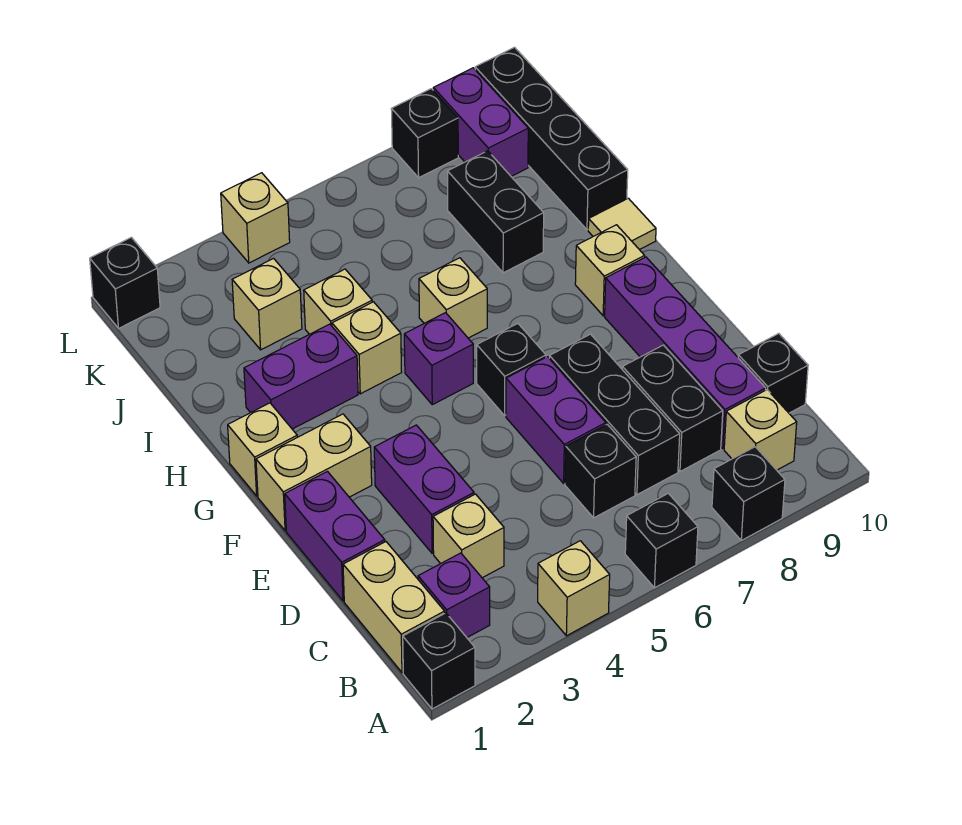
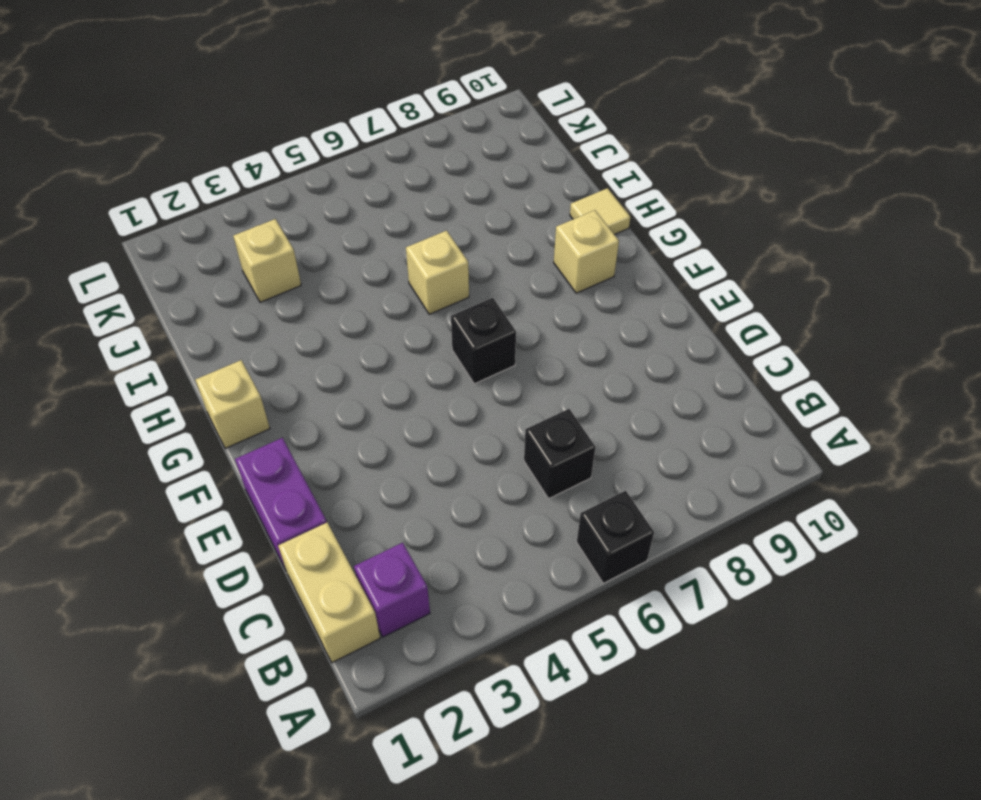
none -> black brick A1 level 1
none -> tan brick A4 level 1
none -> black brick A8 level 1
none -> tan brick B9 level 1

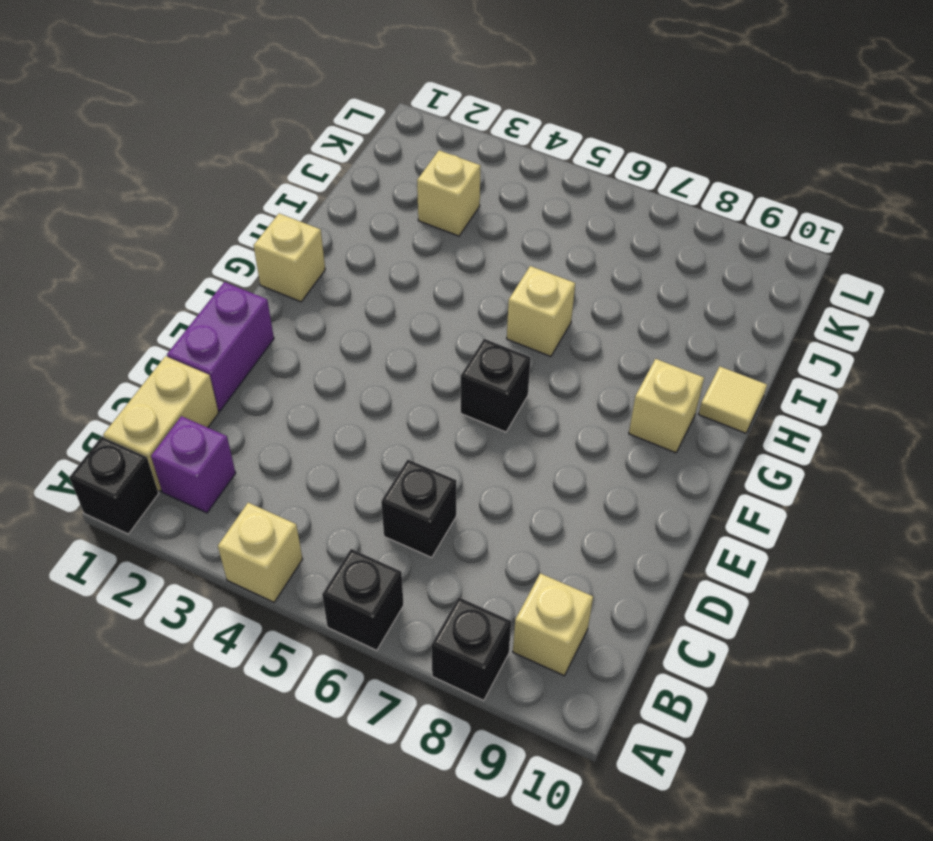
none -> tan brick C3 level 1
none -> black brick C7:E7 level 1
none -> black brick C8:D8 level 1
none -> purple brick C9:F9 level 1

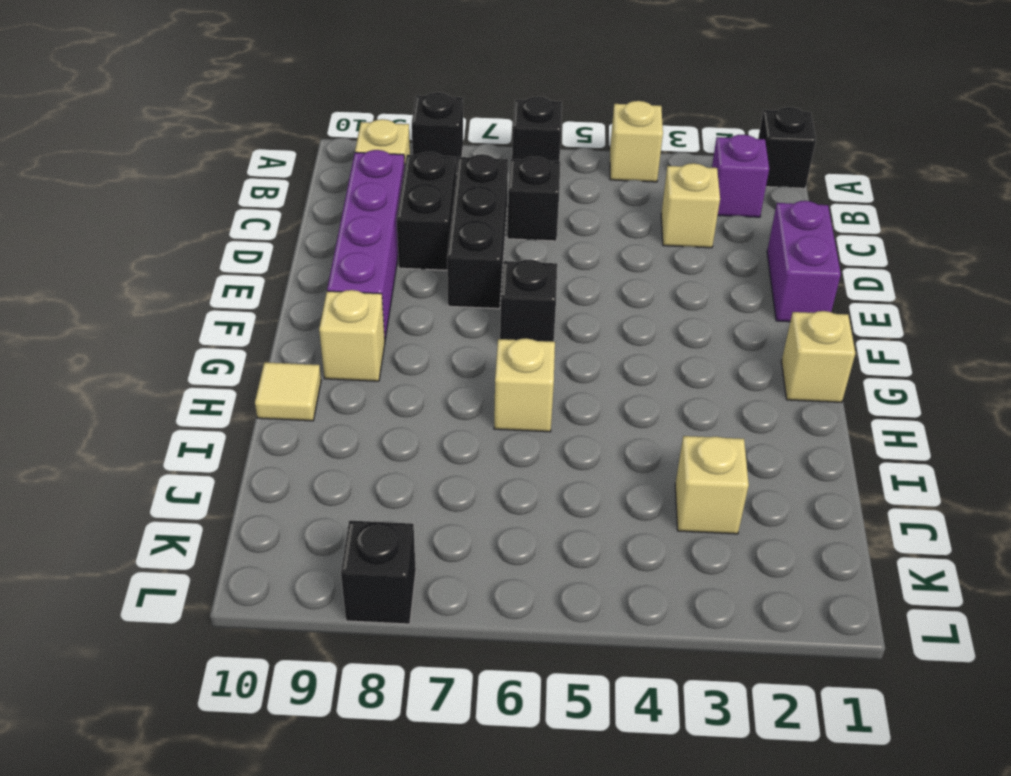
none -> tan brick B1:C1 level 1
none -> black brick C10 level 1
none -> purple brick D3:E3 level 1
none -> purple brick D6:E6 level 1

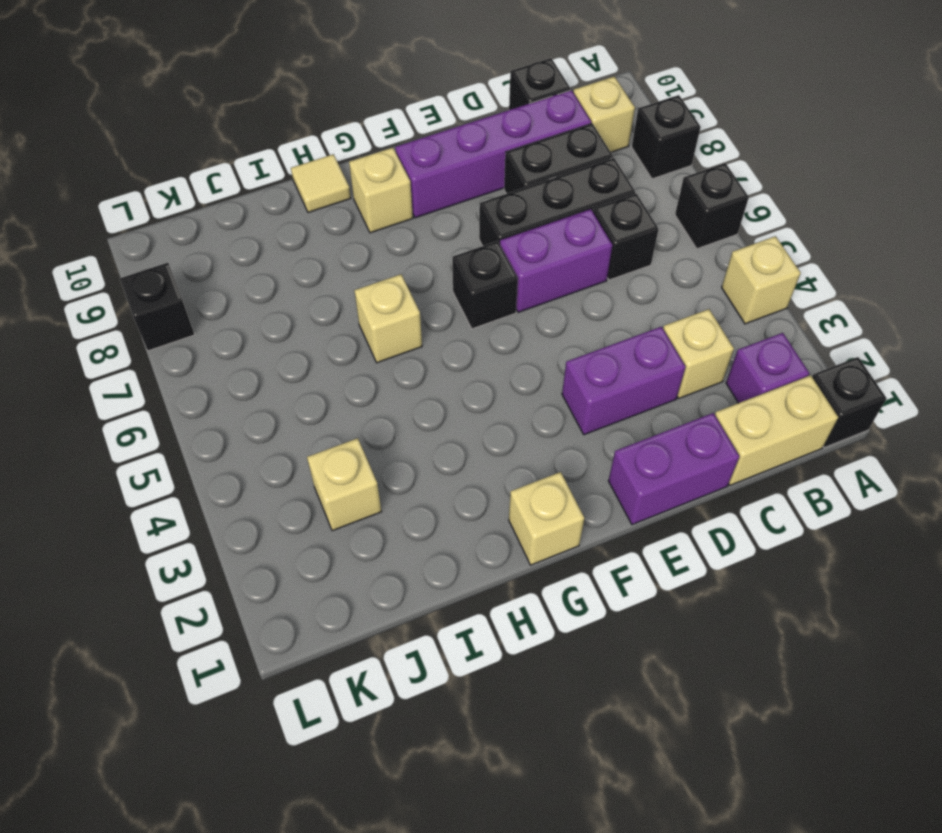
none -> tan brick F1:F2 level 1
none -> purple brick G5 level 1
none -> purple brick H2:H3 level 1
none -> tan brick H4 level 1

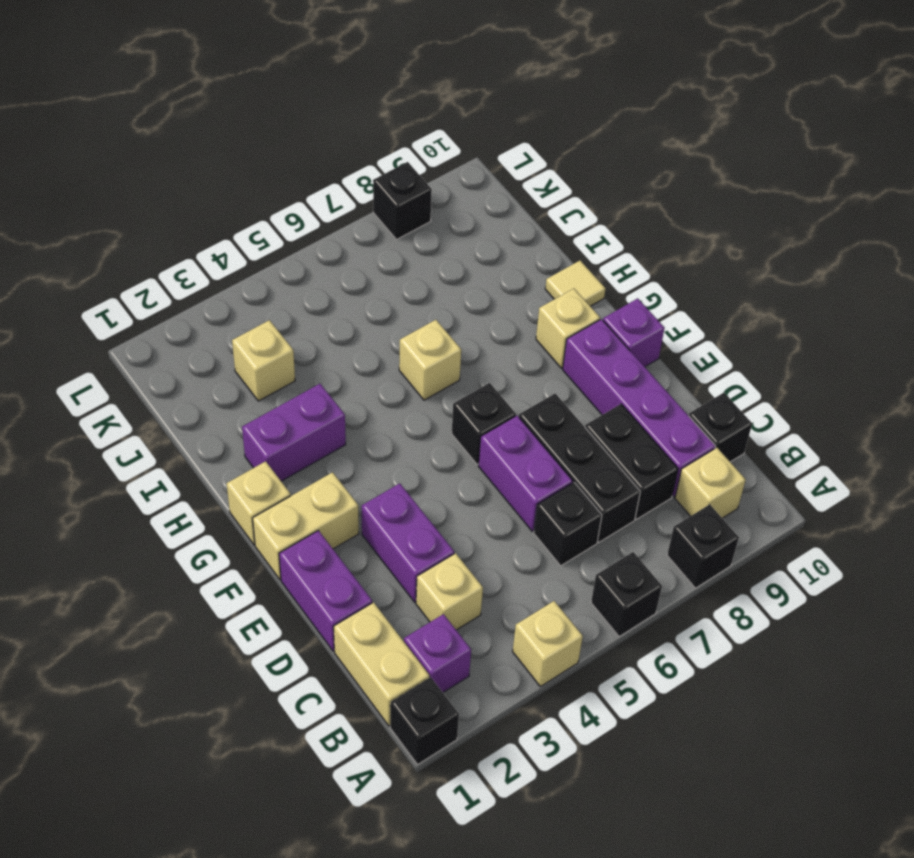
purple brick F10 level 1 -> purple brick G5 level 1
none -> tan brick H4 level 1
none -> tan brick I4 level 1
none -> black brick I8:J8 level 1
none -> black brick I10:L10 level 1

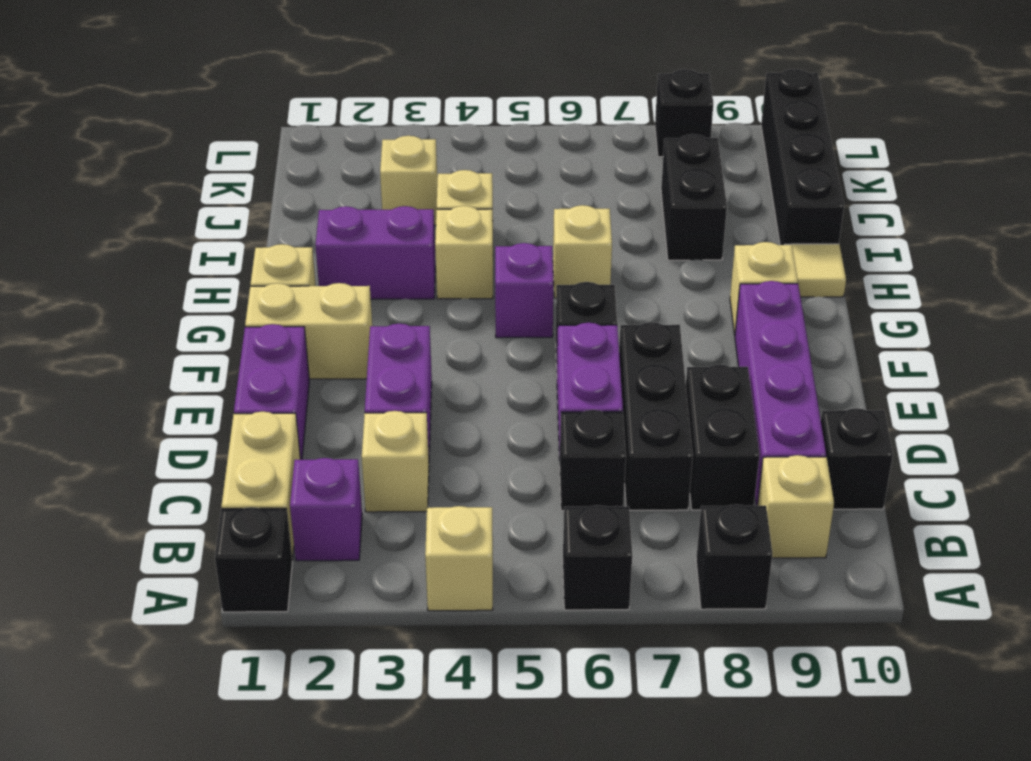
none -> purple brick K9:L9 level 1
none -> black brick L1 level 1
none -> tan brick L4 level 1

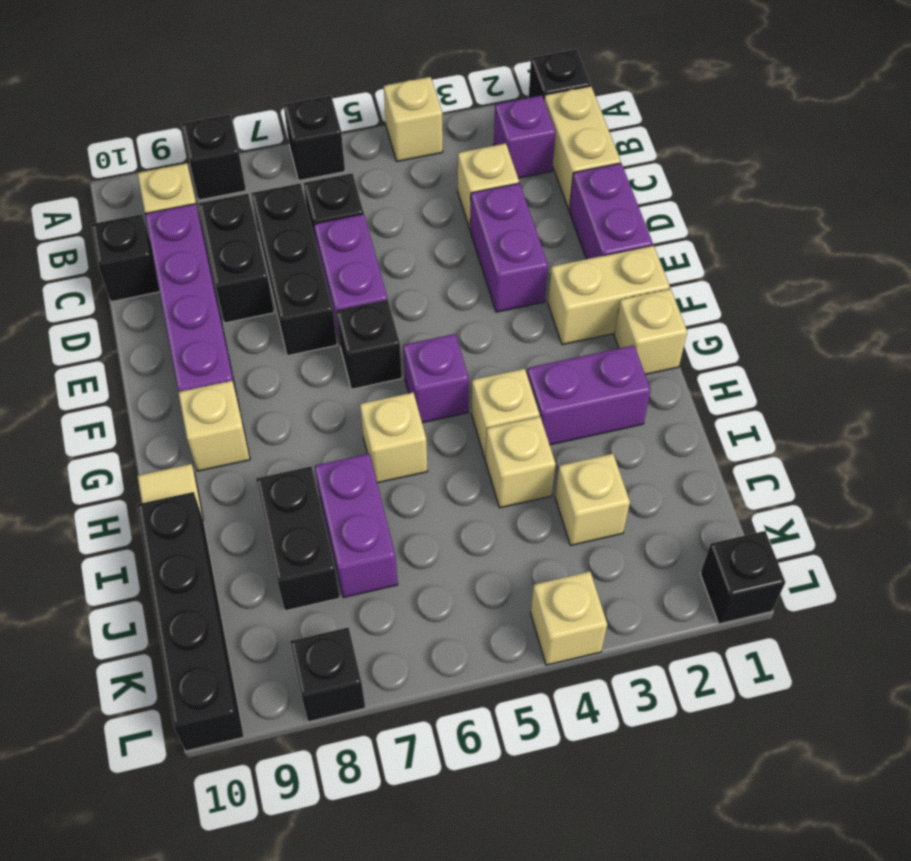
purple brick I7:J7 level 1 -> purple brick K9:L9 level 1

